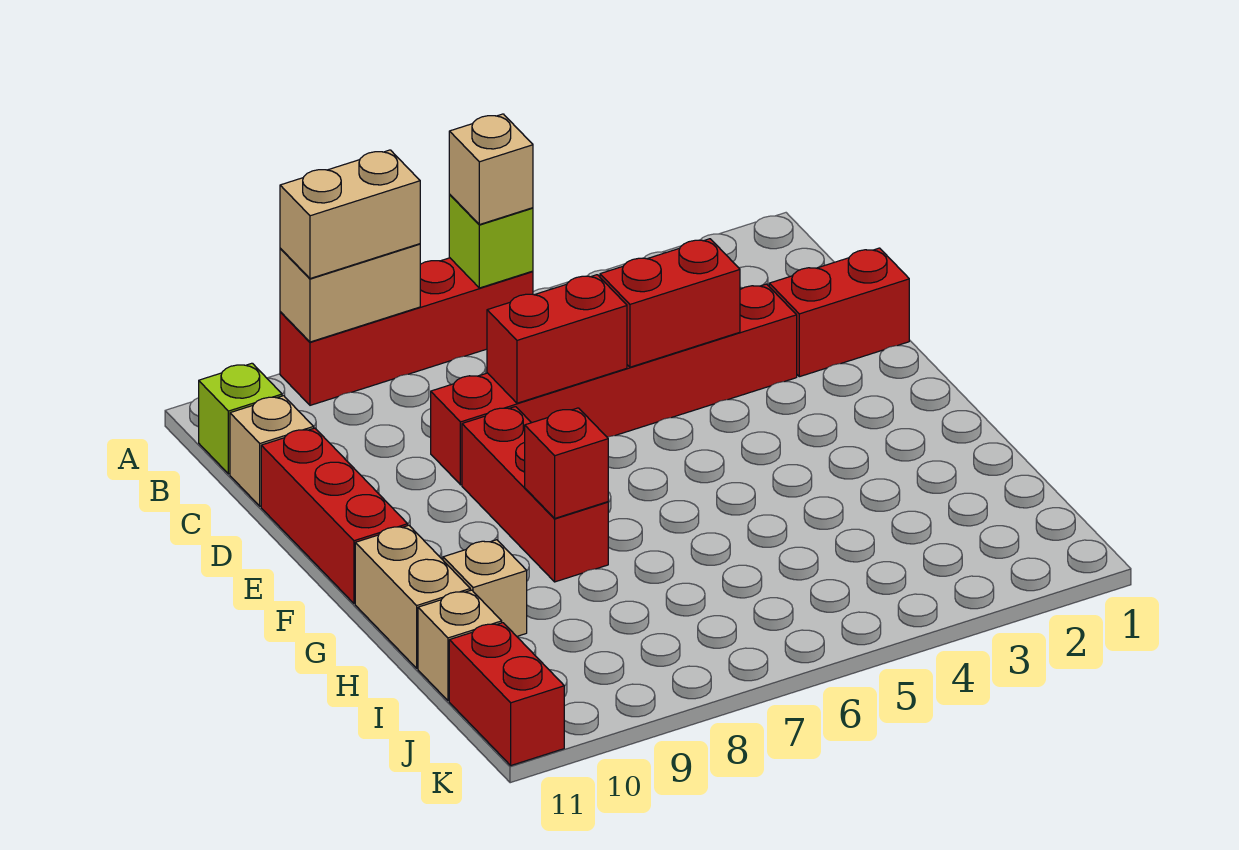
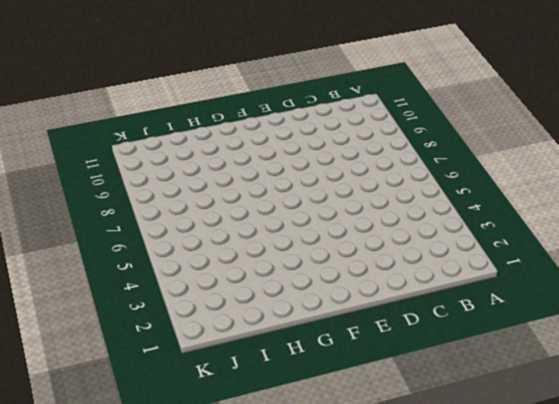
none -> red brick A6:A9 level 1
none -> lime brick B11 level 1
none -> tan brick C11 level 1

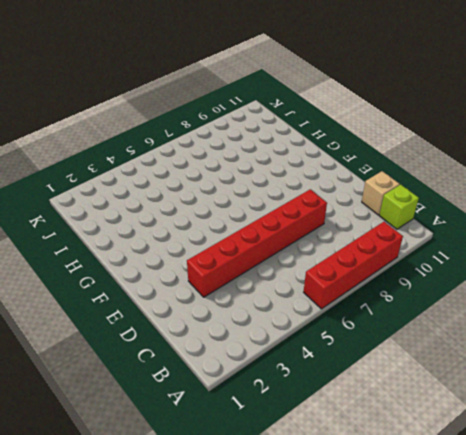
none -> red brick D1:D2 level 1
none -> red brick D11:F11 level 1
none -> red brick E8:G8 level 1

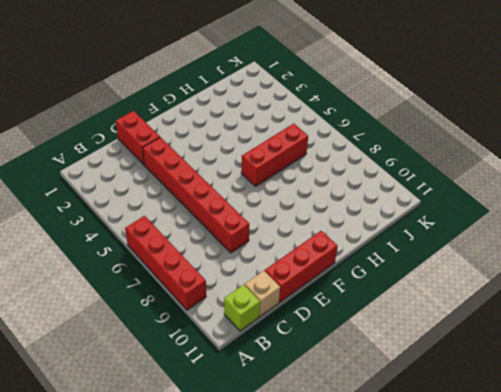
red brick G6:I6 level 1 -> red brick E8:G8 level 1
none -> tan brick G11:H11 level 1
none -> tan brick H10 level 1
none -> tan brick I11 level 1

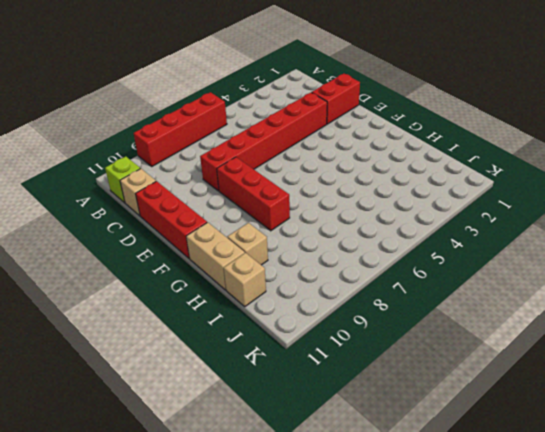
none -> red brick J11:K11 level 1
none -> lime brick A6 level 2
none -> tan brick A8:A9 level 2

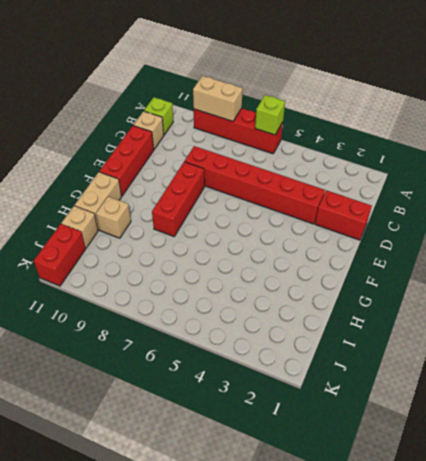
none -> red brick D4:D5 level 2
none -> red brick D6:D7 level 2
none -> red brick G8 level 2

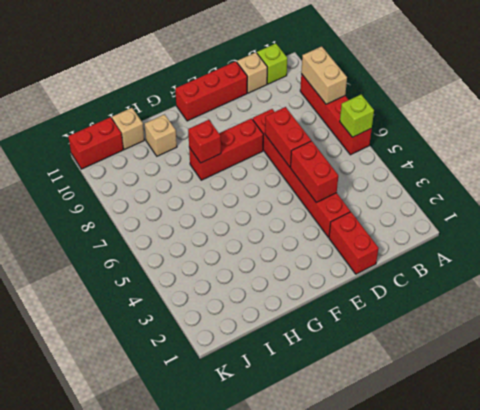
none -> tan brick G11:H11 level 1
none -> tan brick A6 level 3
none -> tan brick A8:A9 level 3

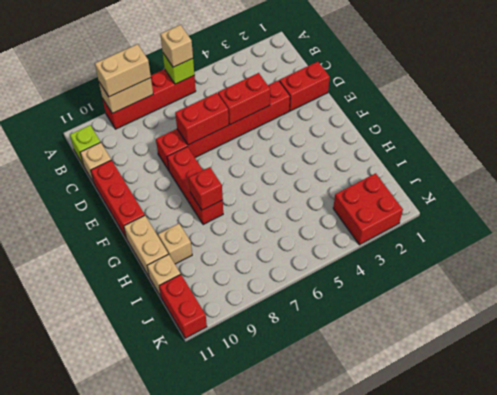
red brick J2:K3 level 1 -> none

